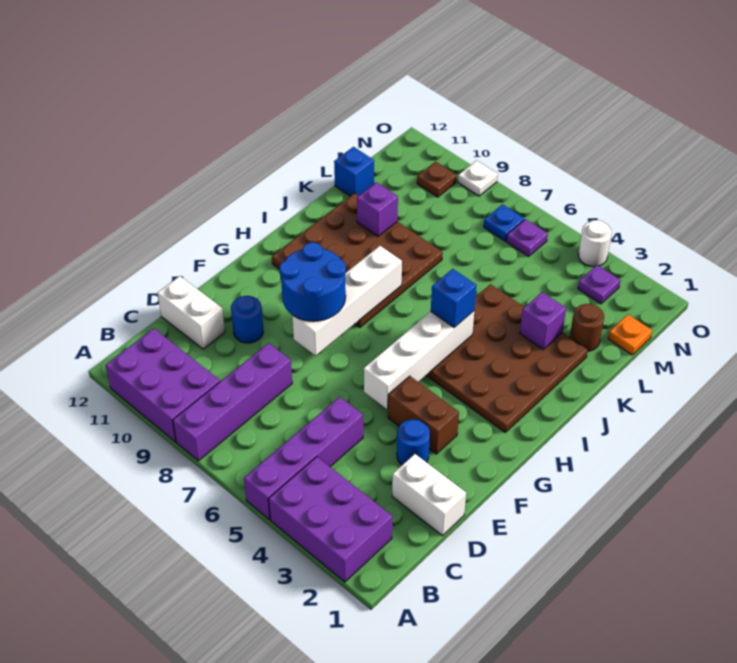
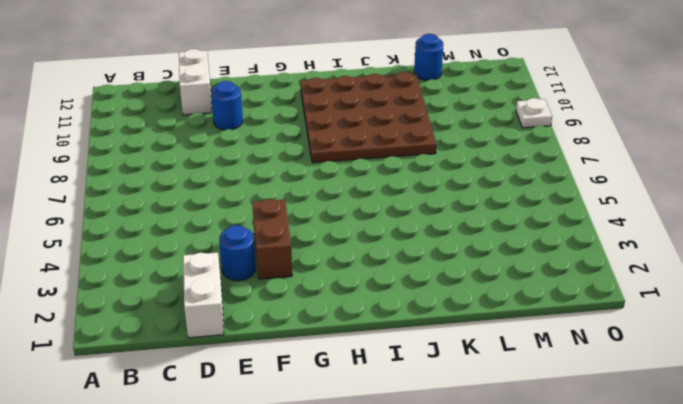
blue round brick L12 level 1 -> blue brick L12 level 1
none -> purple brick A2:B4 level 1
none -> purple brick A5:D5 level 1
none -> purple brick A8:D8 level 1

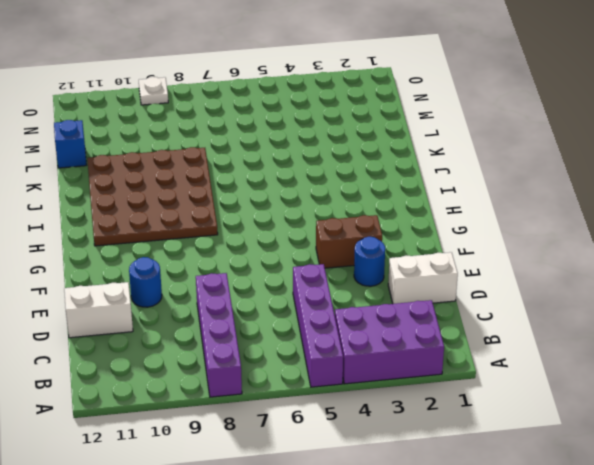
none -> purple brick A9:B11 level 1
none -> brown plate H2:K5 level 1
none -> brown round brick L2 level 1

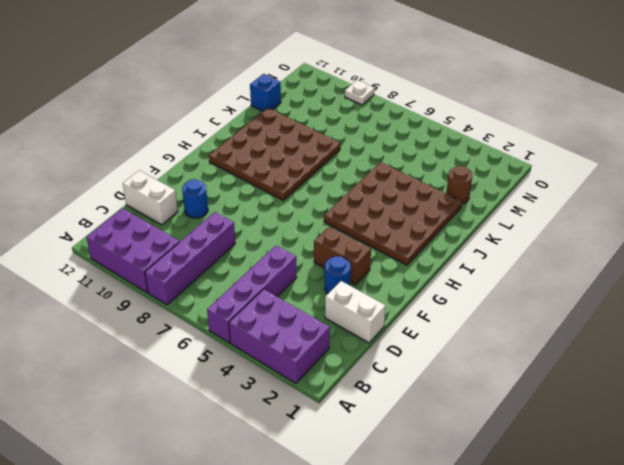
none -> orange plate M1 level 1
none -> purple plate N3 level 1
none -> purple plate N6 level 1

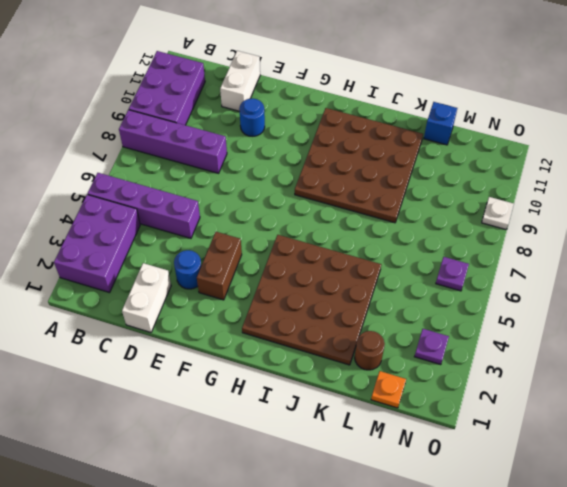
none -> blue plate N7 level 1
none -> brown plate N10 level 1
none -> white round brick O4 level 1

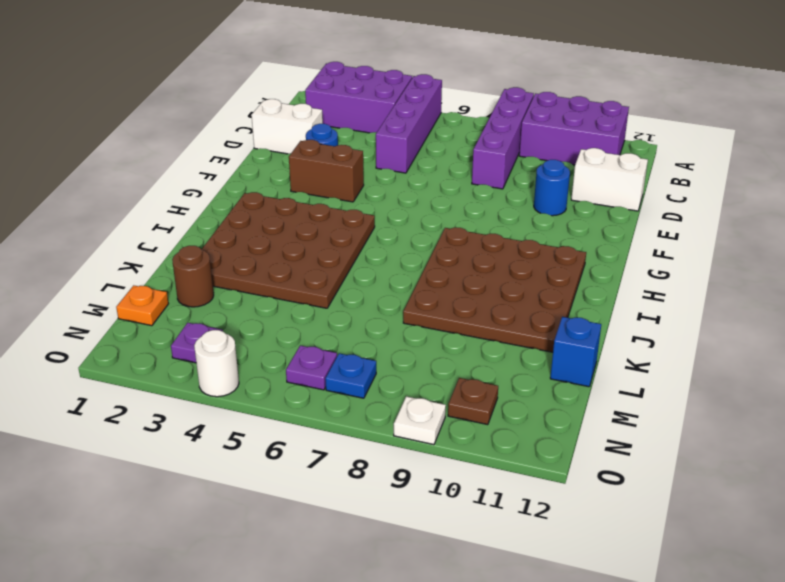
none -> white brick F5:I5 level 2
none -> white brick F8:I8 level 2
none -> purple brick K3 level 2

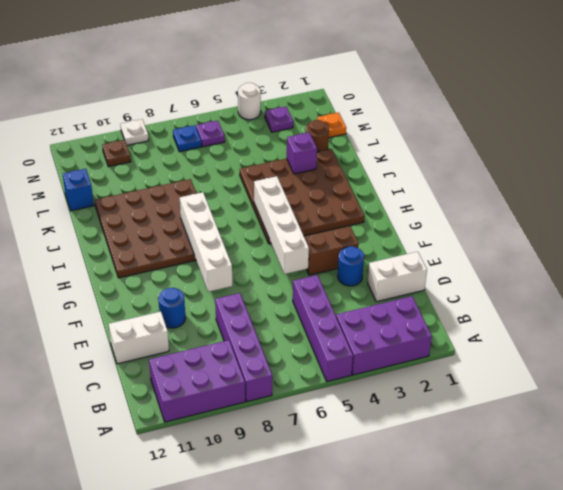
none -> purple brick K10 level 2
none -> blue round brick F8:G9 level 3
none -> blue brick I5 level 3

